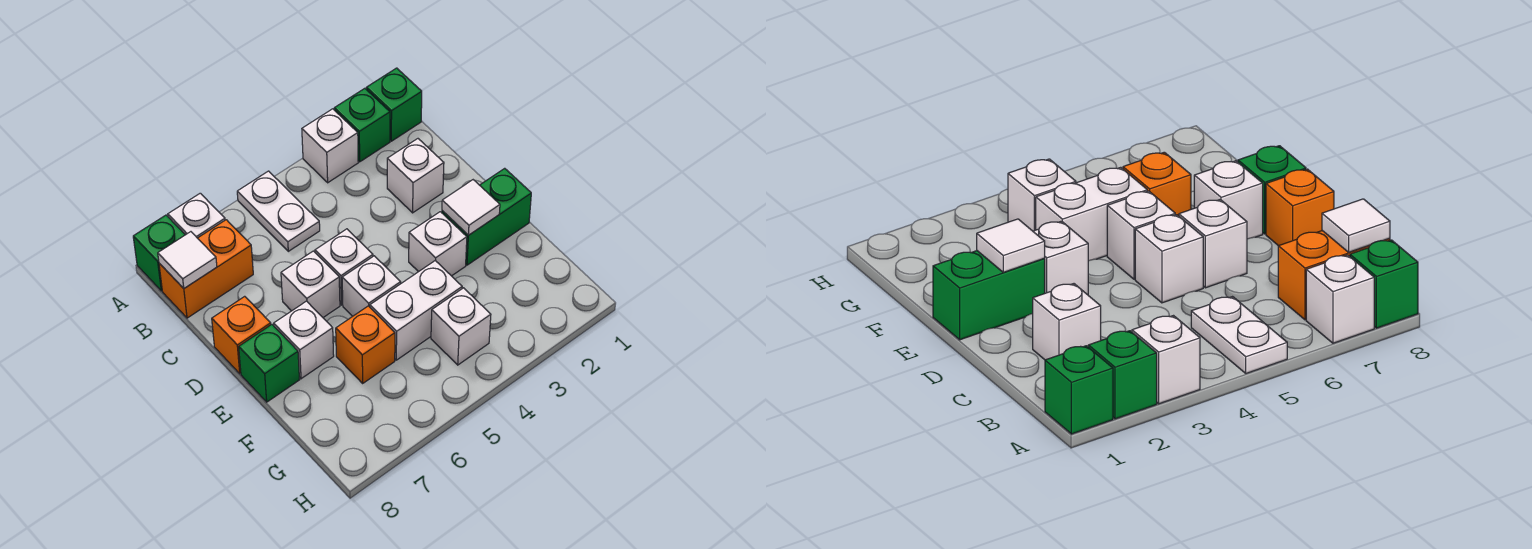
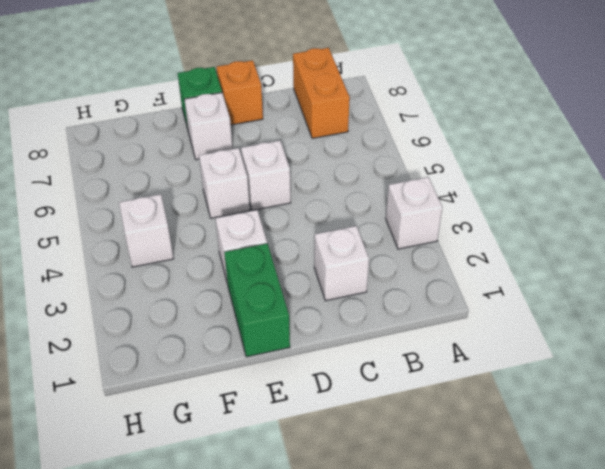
none -> green brick A1 level 1
none -> green brick A2 level 1
none -> white plate A5:B5 level 1

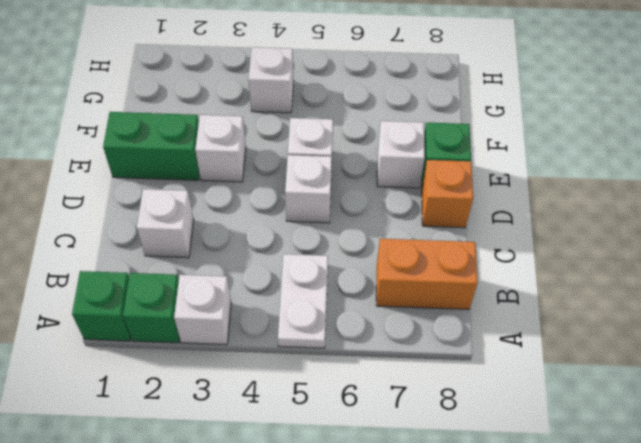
none -> white brick A7 level 1
none -> green brick A8 level 1
none -> white brick D6 level 1

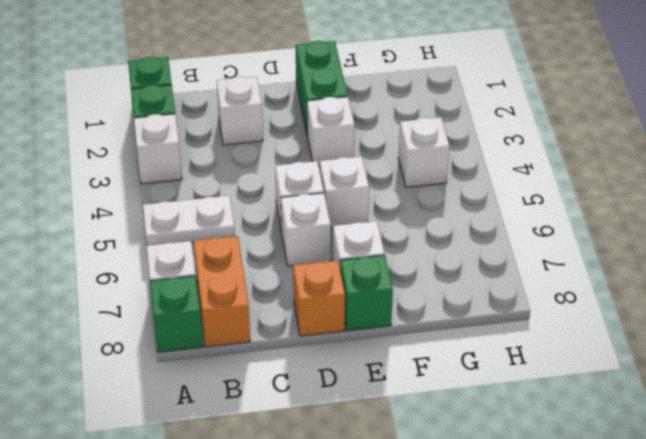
none -> white brick F4:F5 level 1
none -> orange brick F6 level 1
none -> white tile B8 level 2

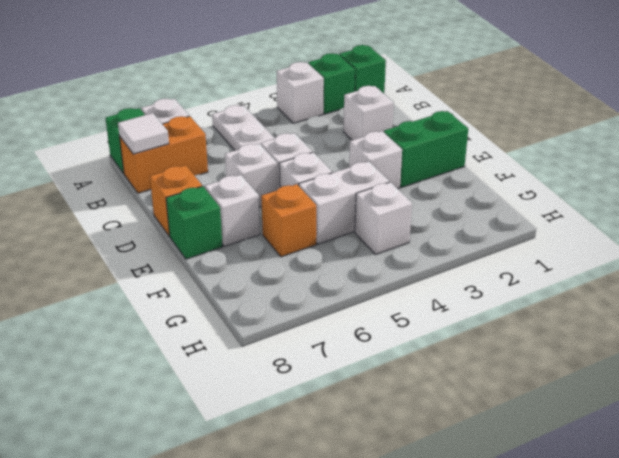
none -> white tile E2 level 2

